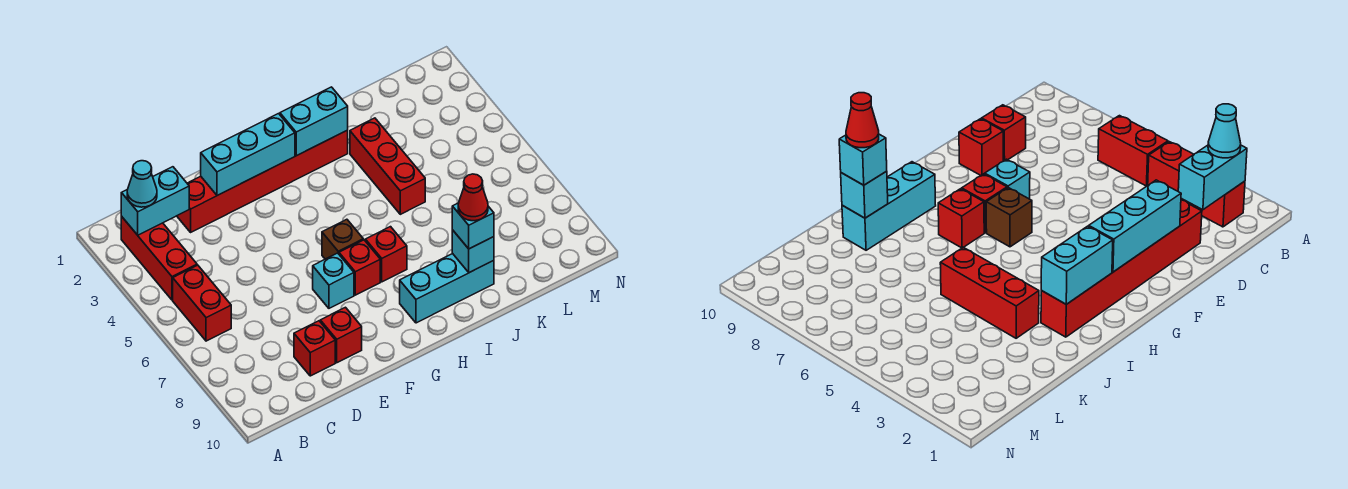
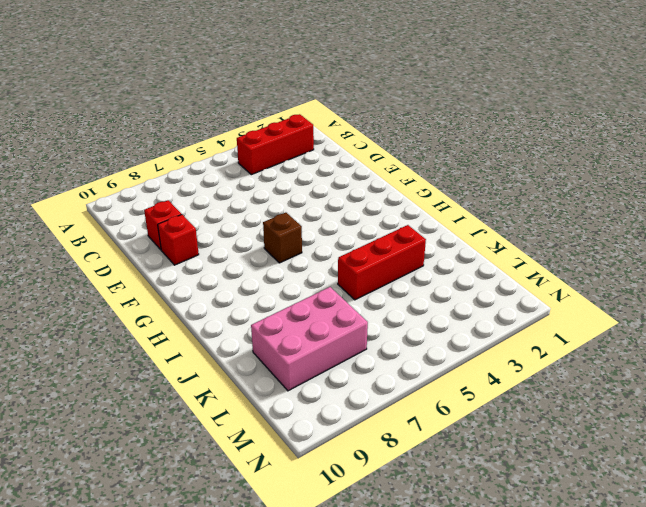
pink brick K7:L9 level 1 -> none
none -> red brick B5:B6 level 1
none -> red brick D2:I2 level 1
none -> cyan brick F7 level 1

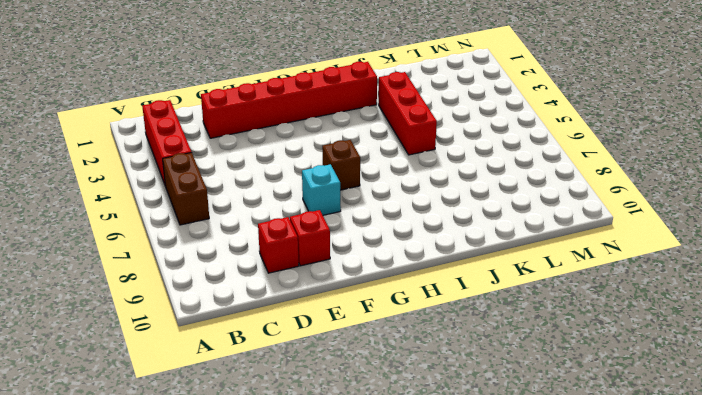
brown brick B5:B6 level 1 -> red brick B5:B6 level 1
none -> red brick G7 level 1
none -> red brick H7 level 1
none -> cyan brick H9:J9 level 1

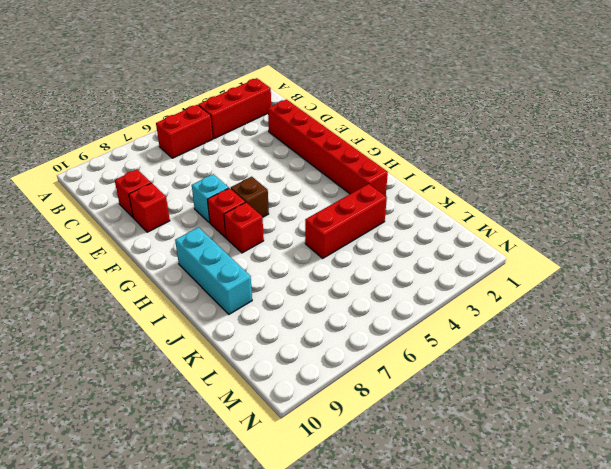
none -> cyan brick B2:C2 level 2
none -> cyan brick E2:G2 level 2
none -> cyan brick H2:I2 level 2

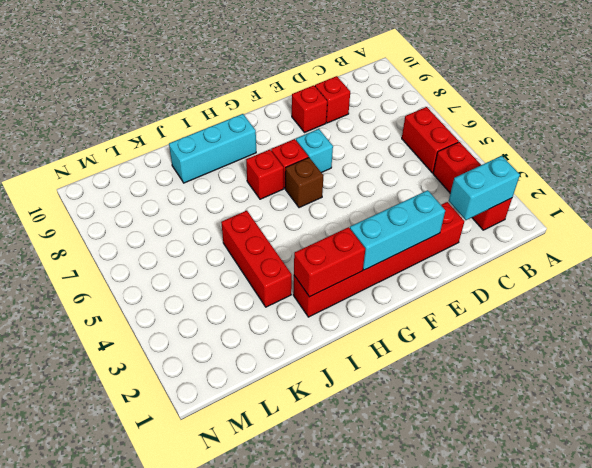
red brick H2:I2 level 2 -> cyan brick H2:I2 level 2
none -> cyan brick J9 level 2
none -> cyan cone B2 level 3
none -> cyan brick J9 level 3

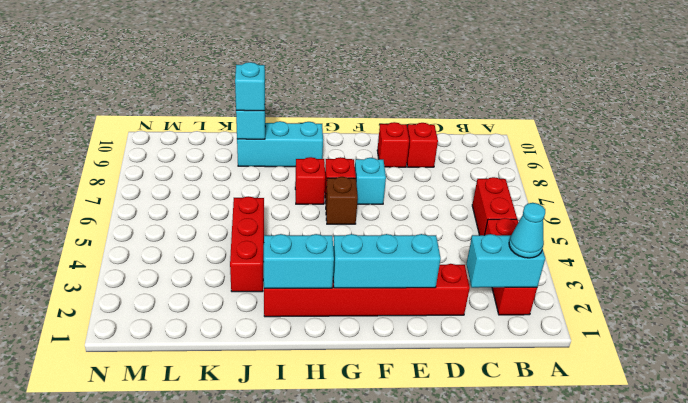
none -> red cone J9 level 4

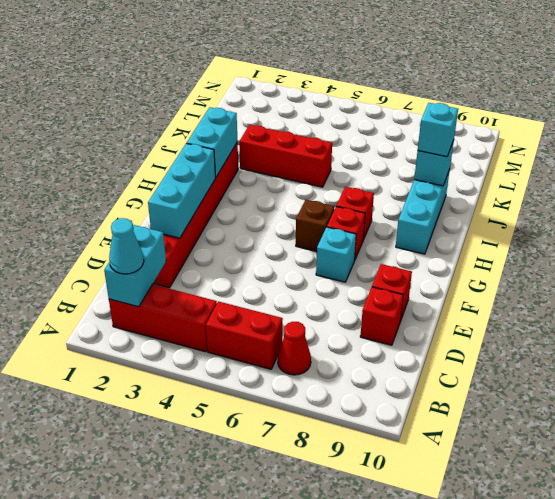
red cone B7 level 1 -> red cone J9 level 4

